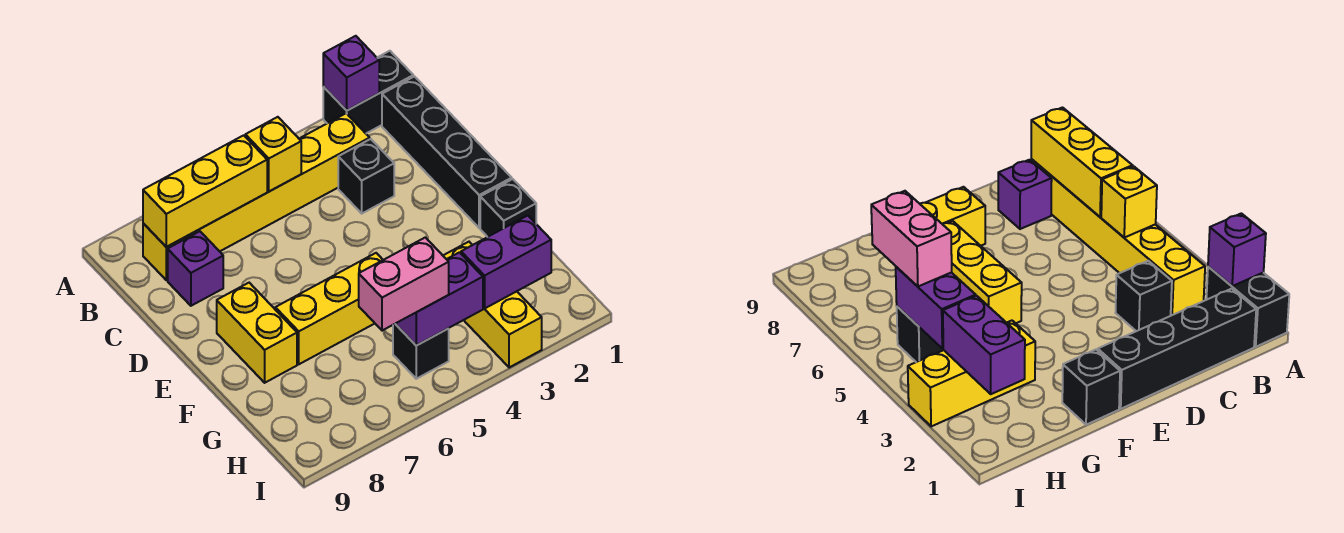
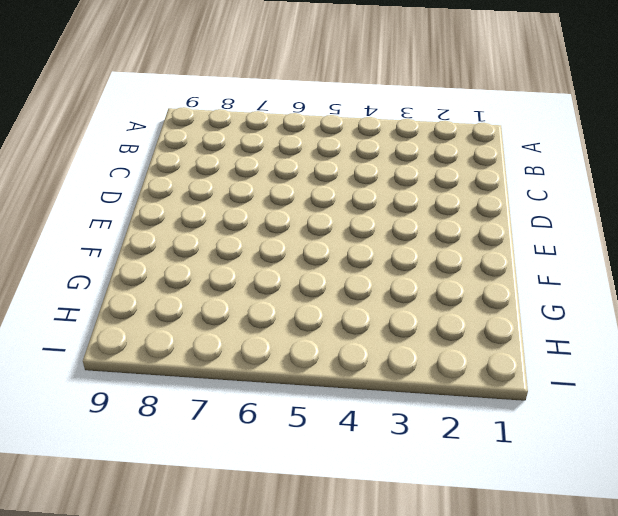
none -> black brick A1:A2 level 1
none -> black brick B1:E1 level 1
none -> yellow brick B3:B8 level 1

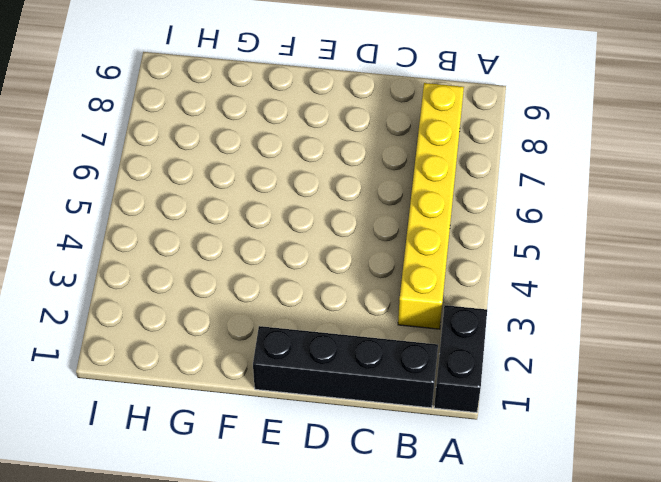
none -> black brick C3 level 1
none -> purple brick C8 level 1
none -> yellow brick E8:F8 level 1

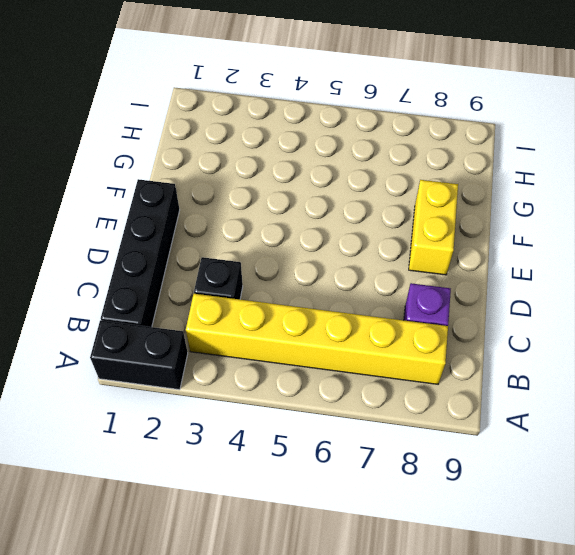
none -> black brick F1 level 1
none -> yellow brick F5:F7 level 1
none -> yellow brick G3:I3 level 1

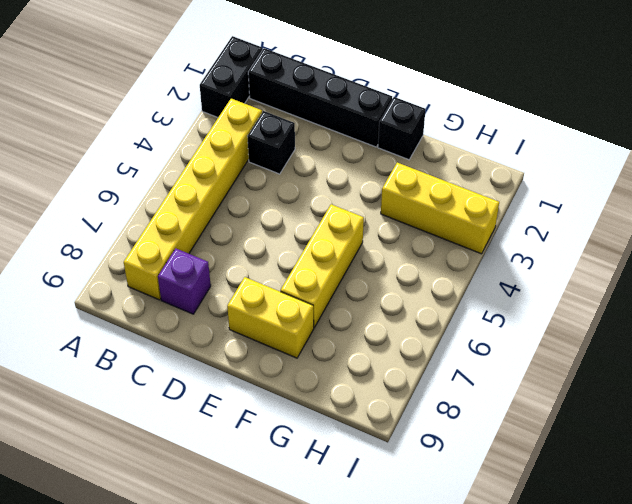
none -> black brick H5 level 1
none -> purple brick A2 level 2
none -> yellow brick B5 level 2

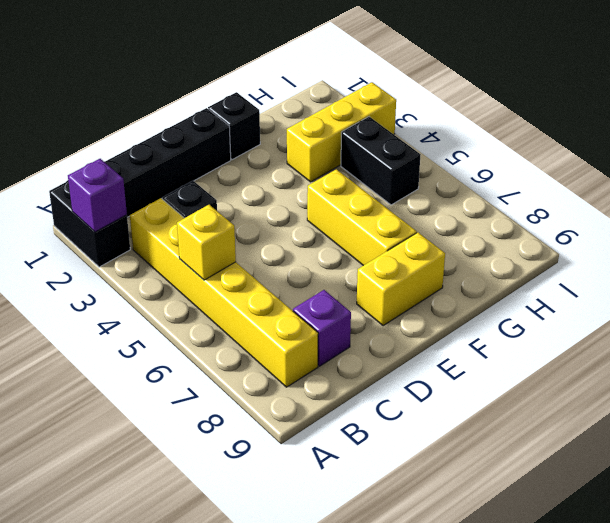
black brick H4:H5 level 1 -> black brick H5 level 1
none -> yellow brick B6:B8 level 2
none -> purple brick H2:H3 level 2
none -> purple brick H4:H5 level 2

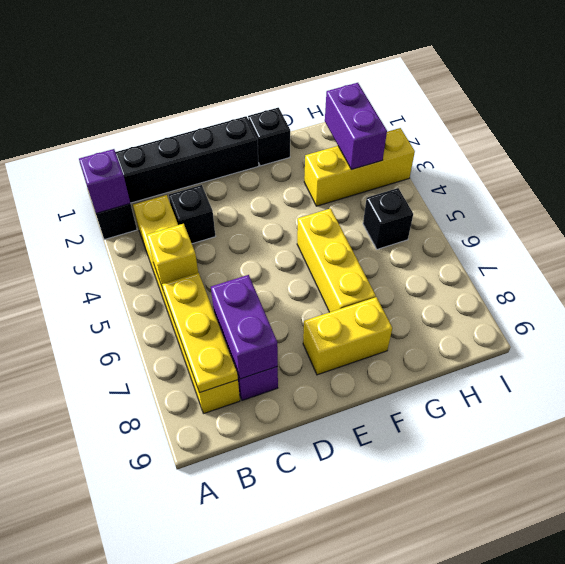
yellow plate B6:B8 level 2 -> yellow brick B6:B8 level 2
purple brick C7:C8 level 2 -> purple brick H4:H5 level 2
none -> pink brick H5:H6 level 3

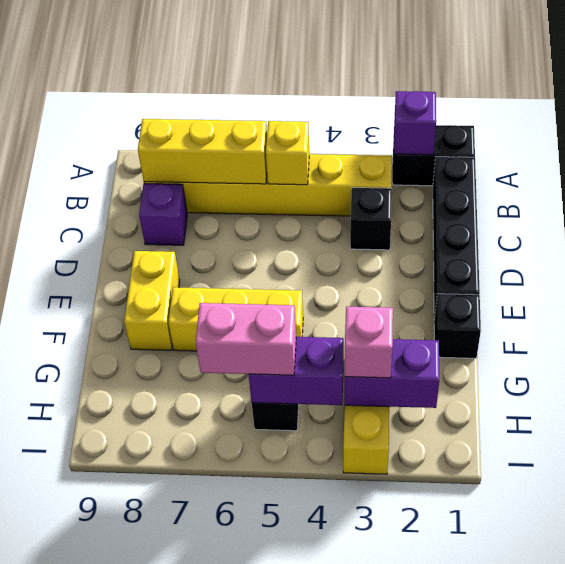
pink brick H3 level 3 -> none

